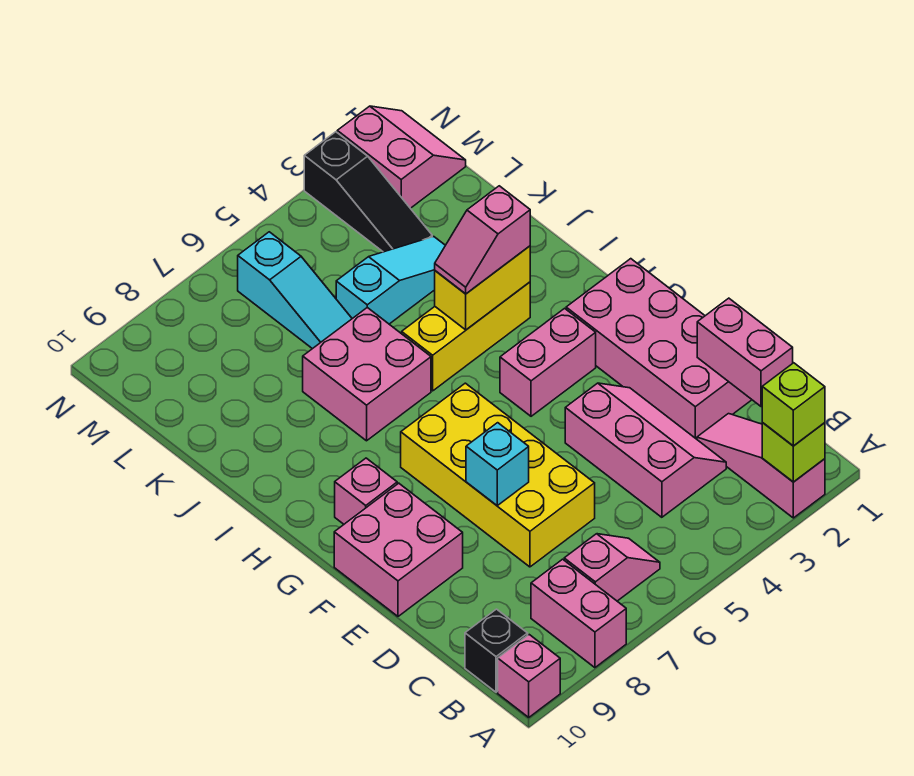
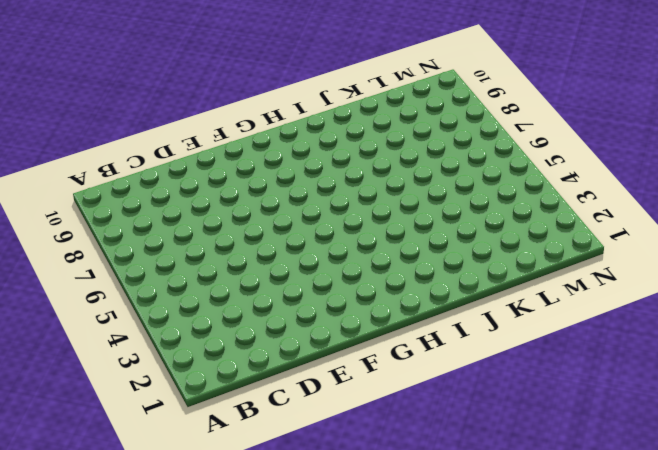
none -> pink slope A2:C2 level 1 top A
none -> pink brick A8:B8 level 1
none -> pink brick A10 level 1

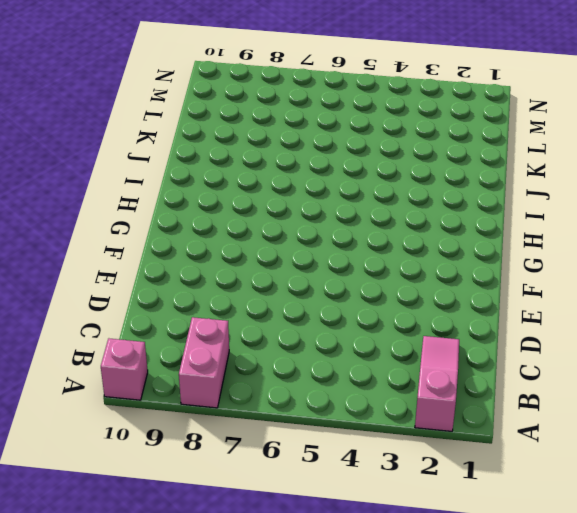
none -> pink slope B6:B7 level 1 top 7
none -> black brick B10 level 1
none -> pink slope C3:E4 level 1 top 4

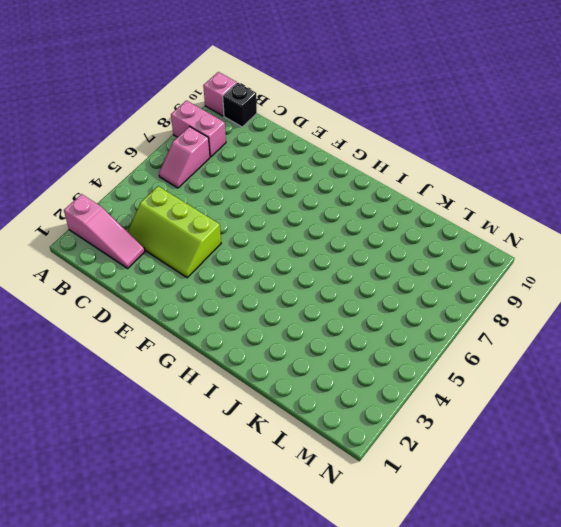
lime slope C3:E4 level 1 top 4 -> pink slope C3:E4 level 1 top 4
none -> pink brick D1:G2 level 1
none -> yellow brick D6:G7 level 1
none -> pink brick E9:F10 level 1

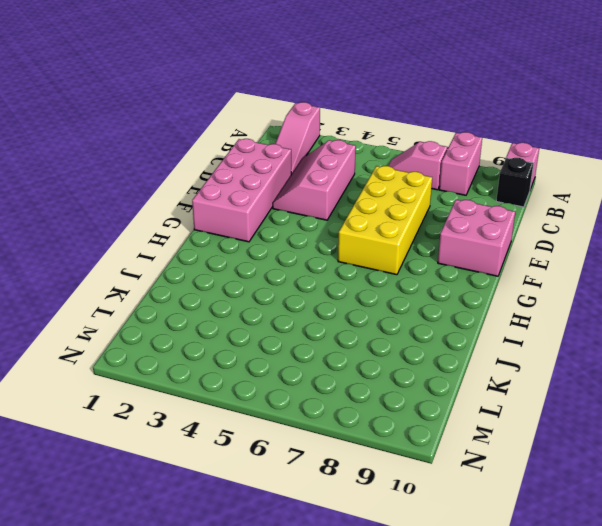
none -> pink brick G3:G4 level 1
none -> pink brick G9 level 1
none -> yellow brick I3:I5 level 1

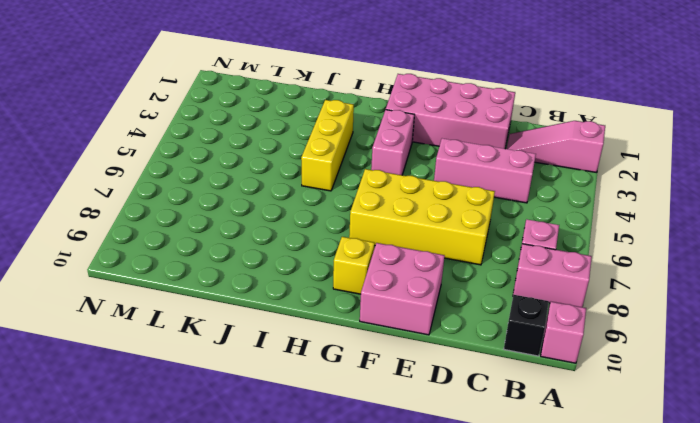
yellow brick G9 level 1 -> pink brick G9 level 1
none -> pink brick I6:J7 level 1
none -> cyan slope K3:K5 level 1 top 5
none -> cyan slope K6:M6 level 1 top M

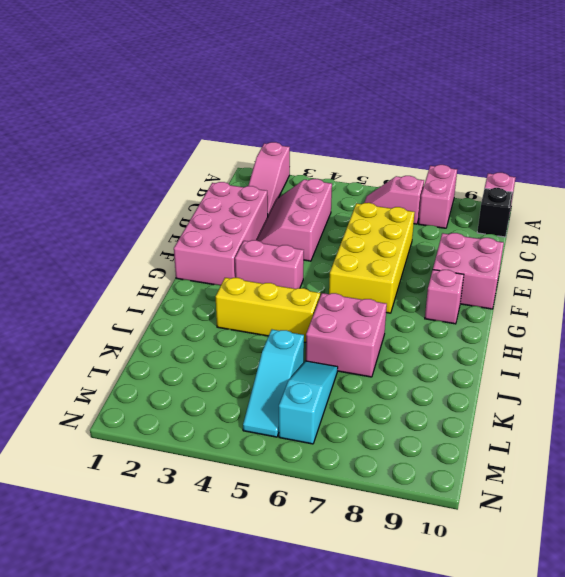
cyan slope K5:M5 level 1 top K -> cyan slope K3:K5 level 1 top 5
none -> black slope L3:N3 level 1 top N
none -> pink slope M1:N2 level 1 top 2
none -> lime brick A2 level 2

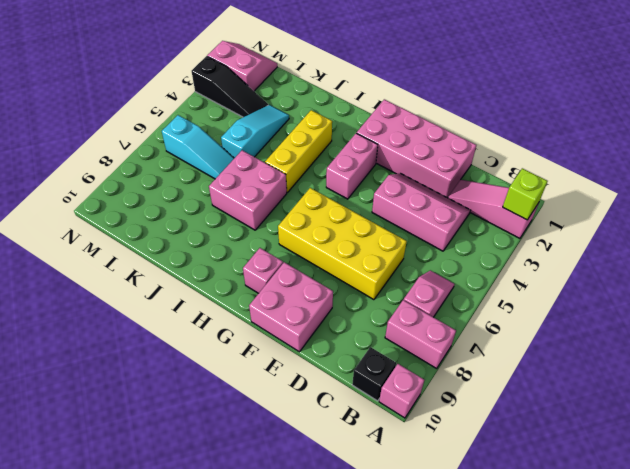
none -> pink brick C1:D1 level 2
none -> cyan brick E7 level 2
none -> yellow brick I3:I4 level 2

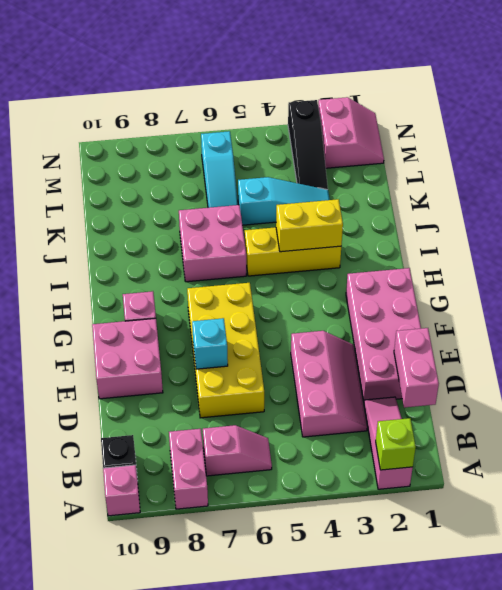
none -> pink brick G3:G4 level 1
none -> lime brick A2 level 3
none -> pink slope I3:I4 level 3 top 3

